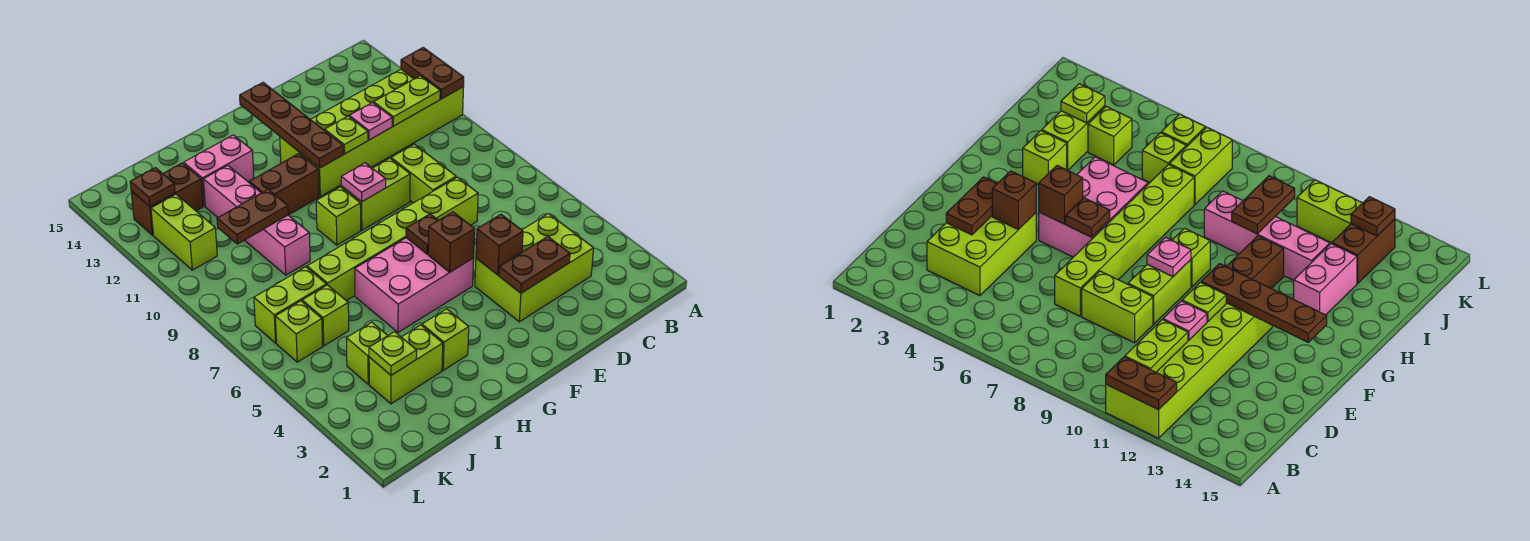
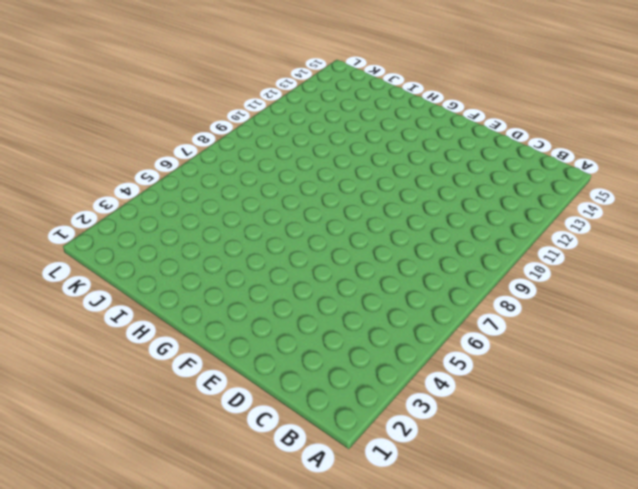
none -> lime brick A11:F12 level 1
none -> lime brick C3:E4 level 1
none -> lime brick D7:I7 level 1
none -> lime brick D8:D9 level 1

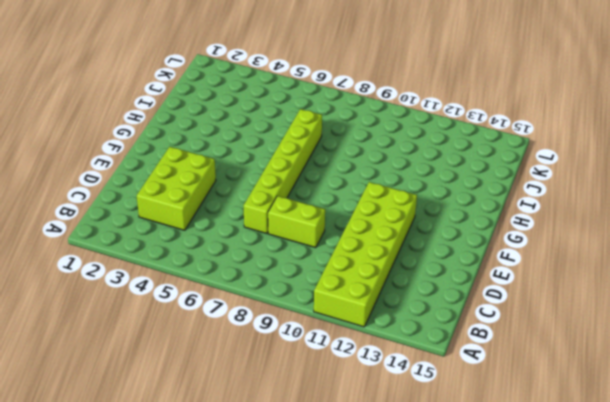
none -> lime brick E9:F9 level 1
none -> pink brick F5:H6 level 1
none -> lime brick G9 level 1
none -> brown brick G11:H11 level 1

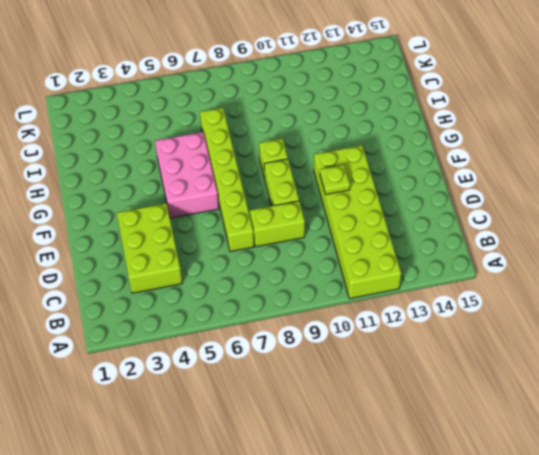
none -> brown brick G11:H11 level 1
none -> lime brick H3 level 1
none -> pink brick H13:I13 level 1
none -> lime brick I3:J3 level 1

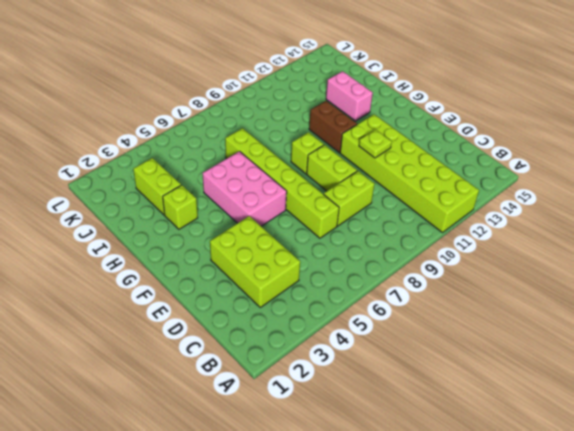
none -> pink brick I9:I12 level 1
none -> lime brick J4 level 1
none -> lime brick J6 level 1
none -> lime brick J7:K7 level 1

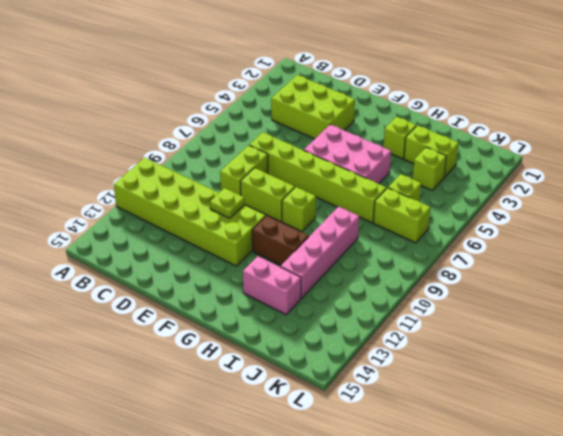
none -> brown brick J13:K13 level 1
none -> lime brick K6 level 1
none -> lime brick K11:K12 level 1
none -> brown plate A11:A12 level 2

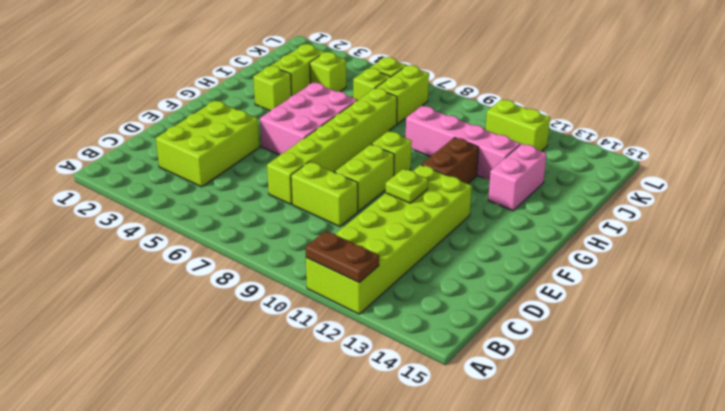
none -> brown brick J13:K13 level 1
none -> lime plate B11:C11 level 2
none -> brown plate D3:E3 level 2
none -> pink plate D11 level 2

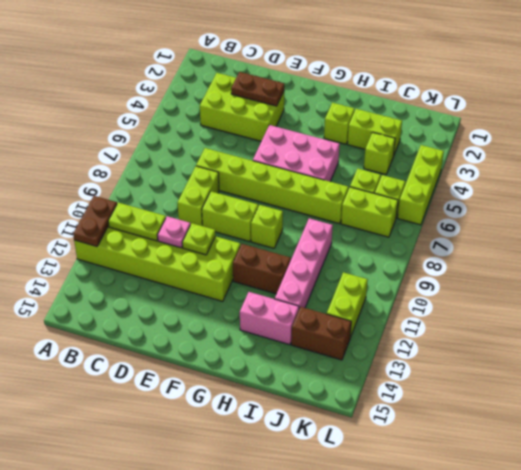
lime brick L4:L6 level 1 -> none
none -> brown brick E4 level 2
none -> brown brick F5 level 2
none -> brown plate F6 level 2
none -> pink plate F9 level 2

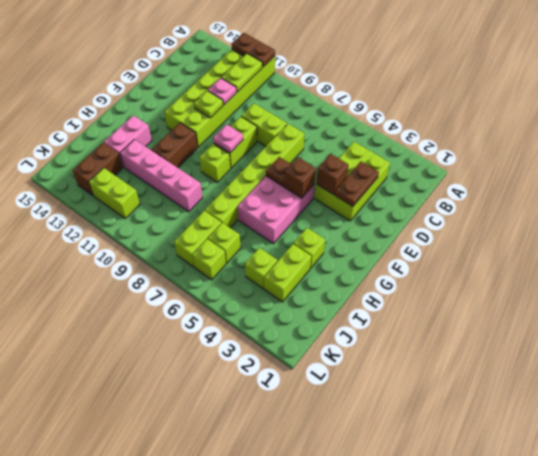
none -> brown plate F11:F14 level 2
none -> brown plate I10:J10 level 2
none -> lime plate J3 level 2
none -> brown plate K13 level 2

